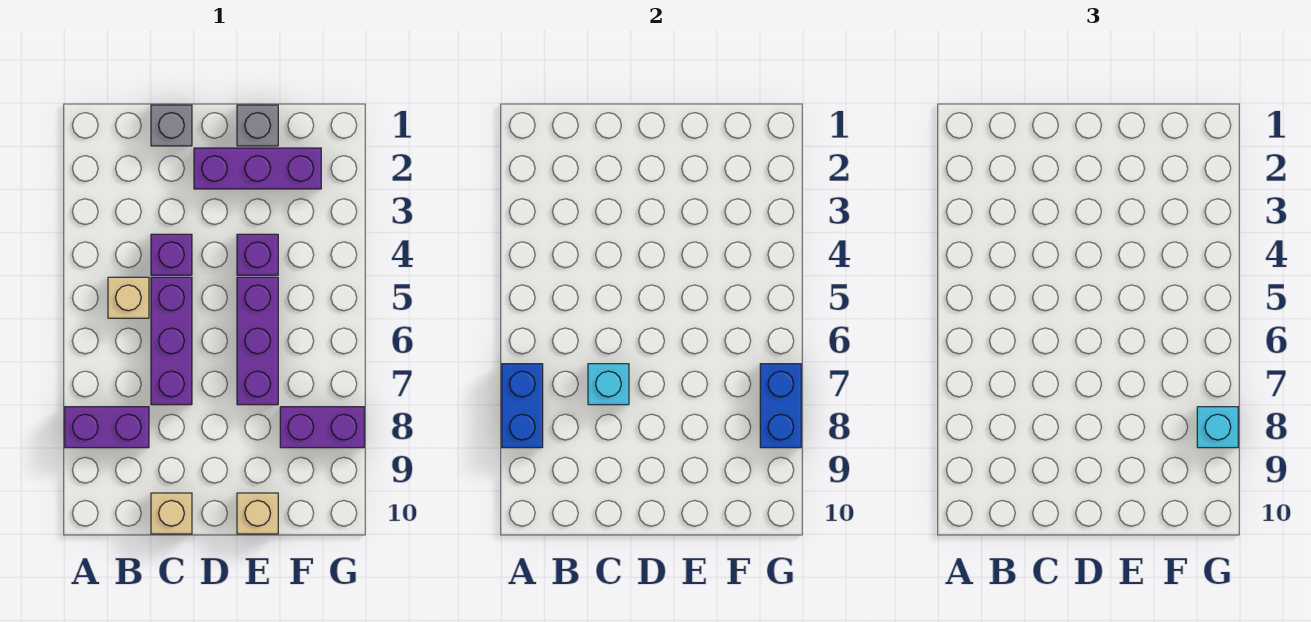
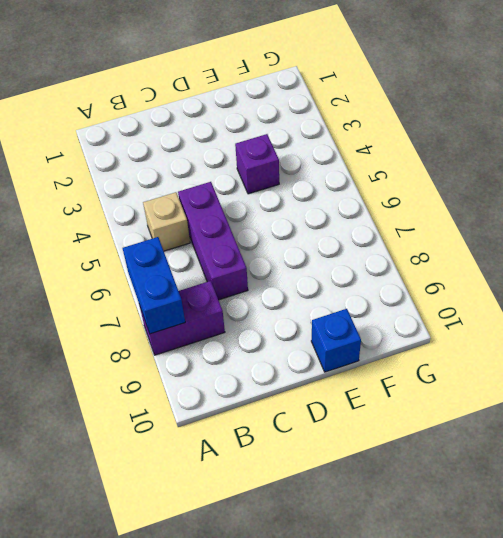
blue brick E10 level 1 -> tan brick E10 level 1
none -> grey brick C1 level 1
none -> purple brick C4 level 1
none -> tan brick C10 level 1

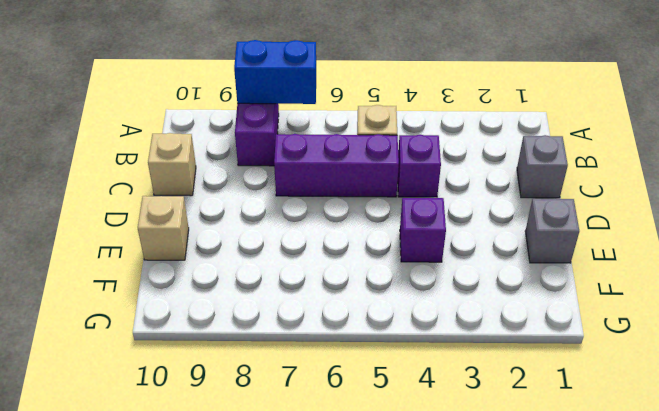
none -> purple brick D2:F2 level 1
none -> purple brick E5:E7 level 1
none -> purple brick F8:G8 level 1

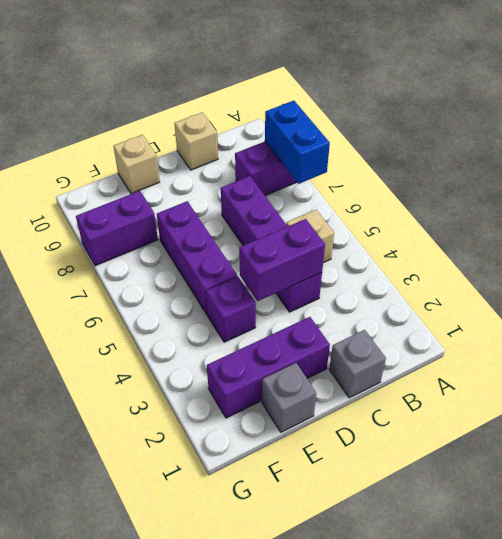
purple brick C4:D4 level 2 -> none
none -> cyan brick C7 level 2
none -> blue brick G7:G8 level 2
none -> cyan brick G8 level 3

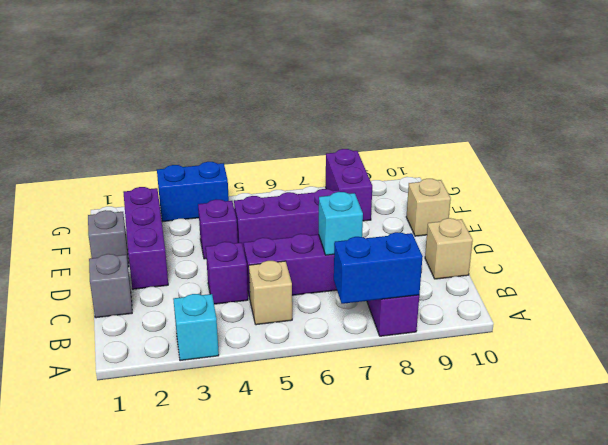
cyan brick A3 level 1 -> cyan brick G8 level 3
blue brick G3:G4 level 1 -> blue brick G7:G8 level 2

